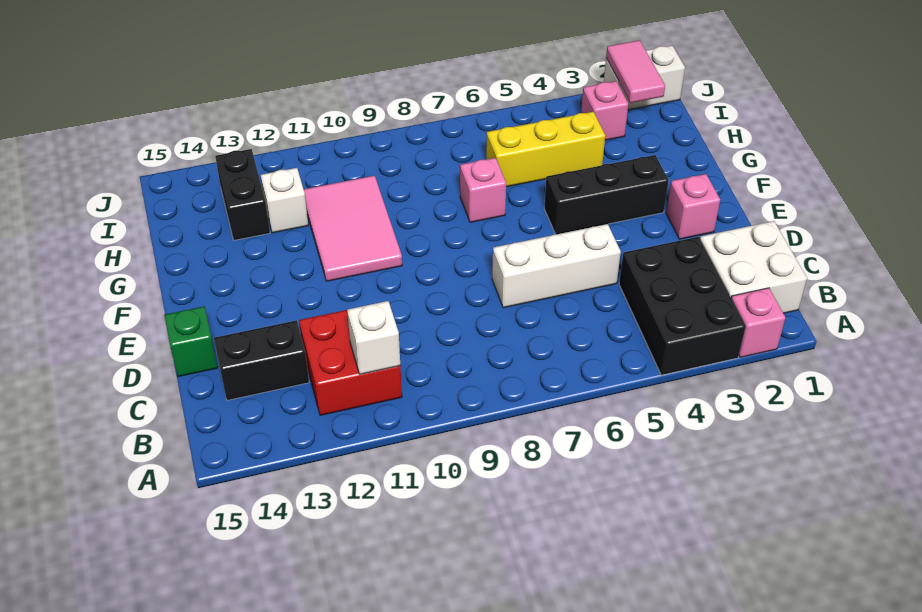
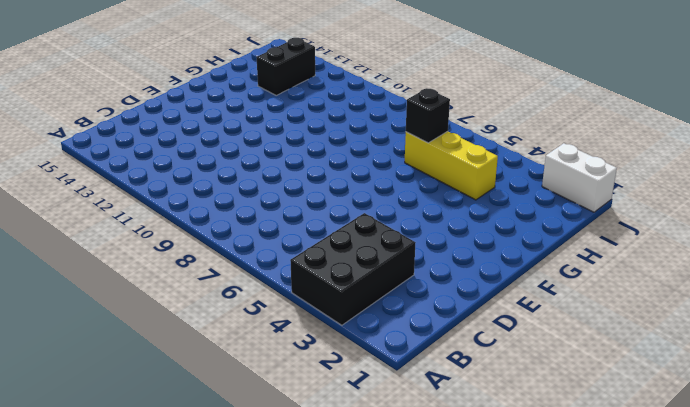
black brick H6 level 2 -> none
none -> pink brick A2 level 1
none -> white brick B1:C2 level 1
none -> red brick B11:C12 level 1

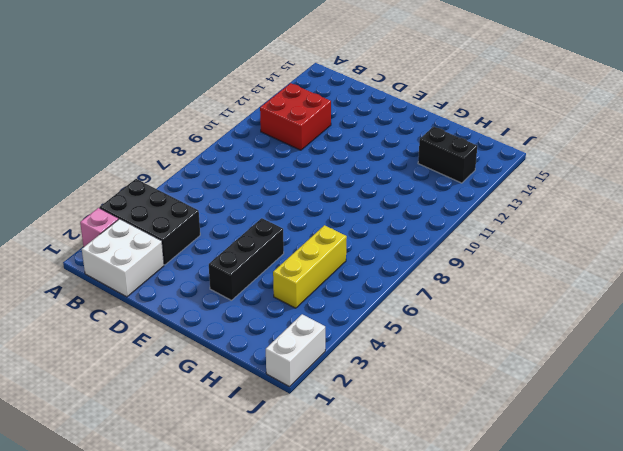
none -> black brick C13:C14 level 1
none -> white brick D5:D7 level 1
none -> green brick D15 level 1

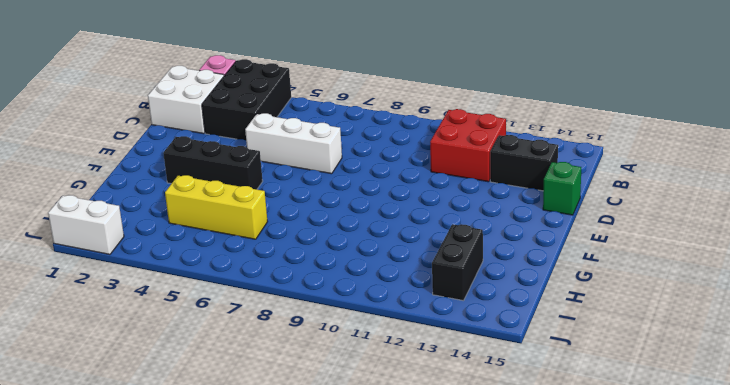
none -> pink brick E2 level 1
none -> pink tile F10:H11 level 1
none -> pink brick G7 level 1

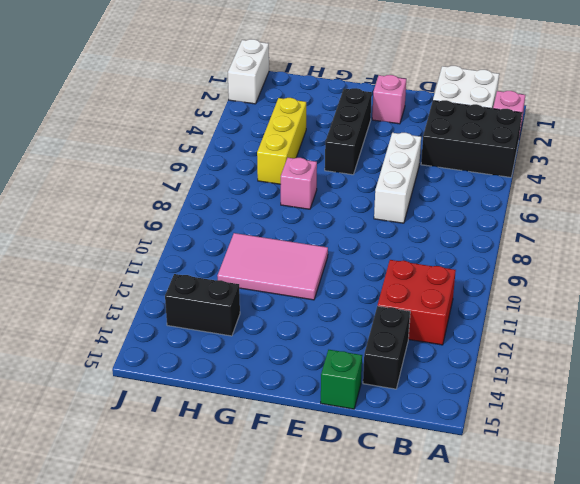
none -> white brick H12 level 1
none -> pink brick I3 level 1
none -> white brick B11 level 2

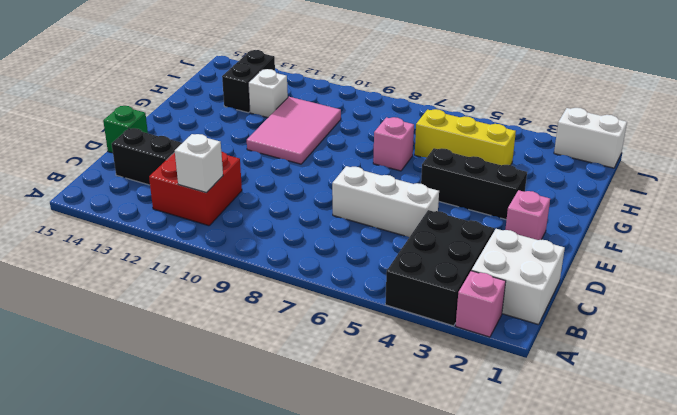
none -> pink brick I3 level 1
none -> pink tile I2:J2 level 2

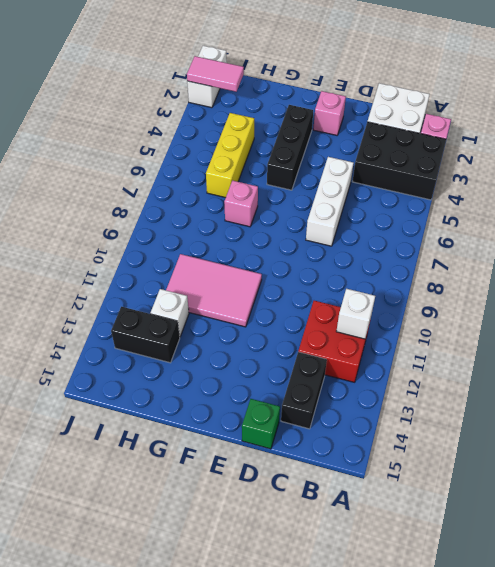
none -> pink brick I3 level 1

